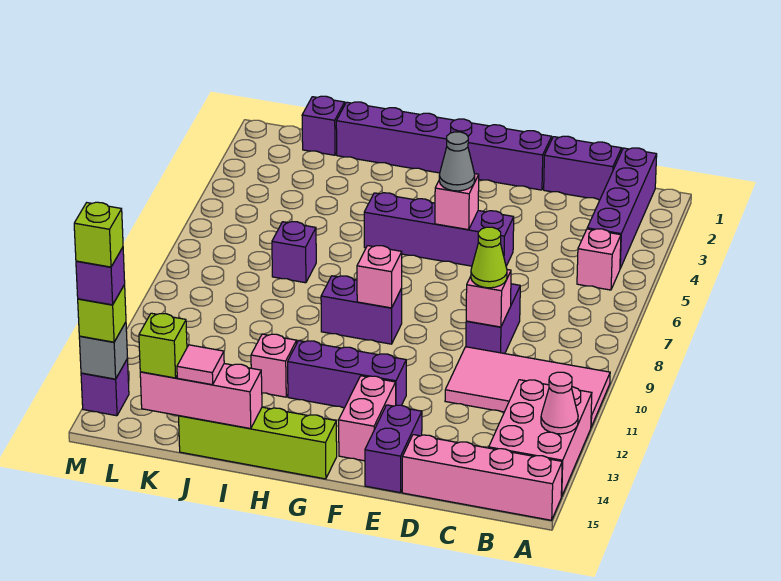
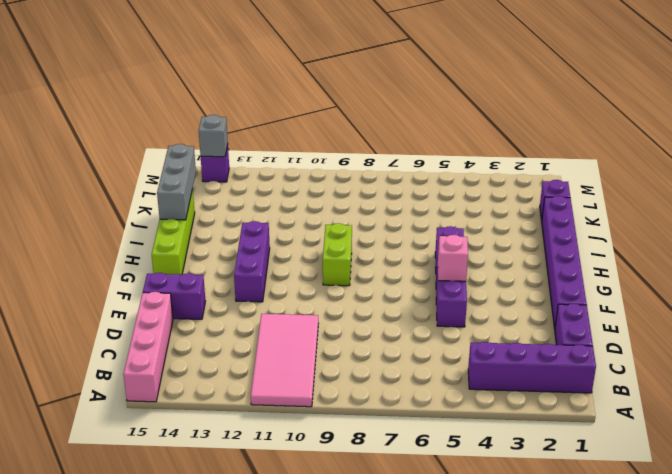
lime brick G9:H9 level 1 -> purple brick G9:H9 level 1
grey brick I15:K15 level 2 -> pink brick I15:K15 level 2
none -> pink brick A12:B14 level 1
none -> pink brick B5 level 1
none -> purple brick D8:D9 level 1
none -> pink brick F13:F14 level 1

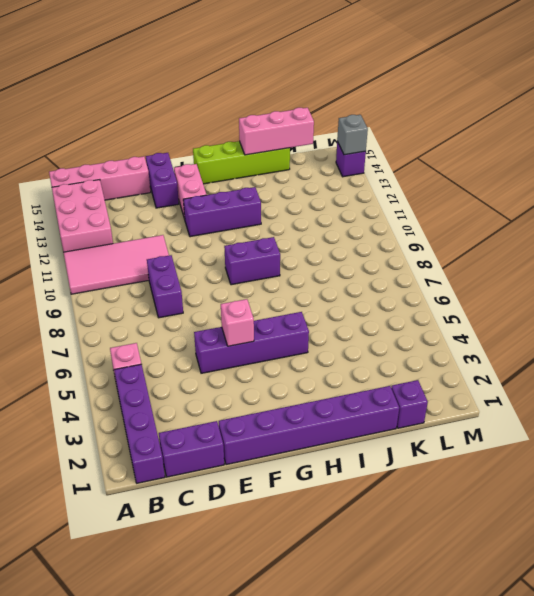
none -> pink brick I12 level 1
none -> purple brick J7 level 1
none -> pink cone A13 level 2
none -> pink brick D9 level 2

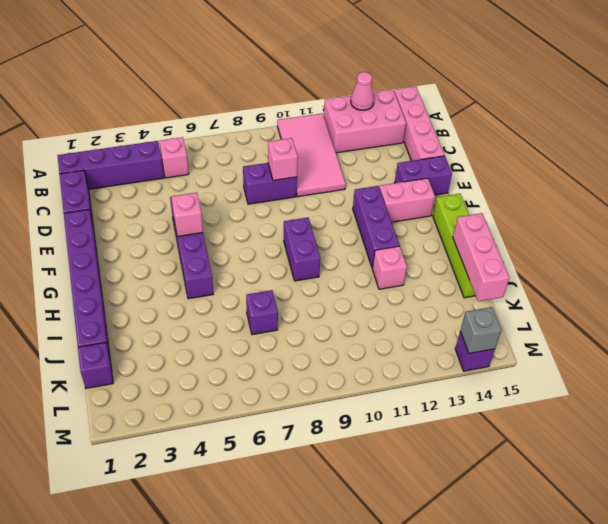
none -> pink brick G9 level 2
none -> lime cone D9 level 3
none -> grey cone F5 level 3
none -> pink tile J15 level 3

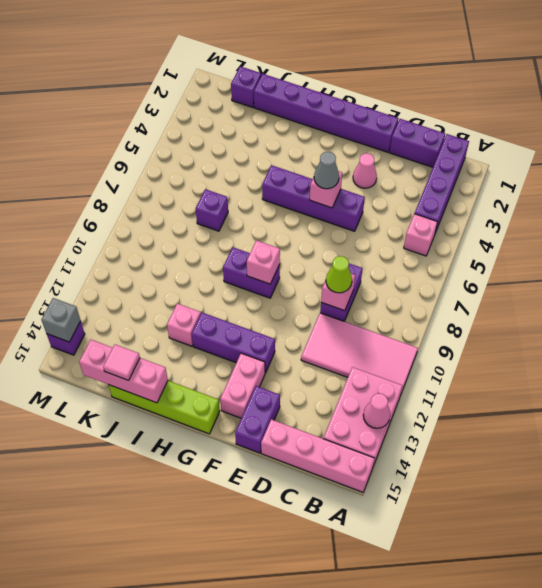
pink cone E3 level 1 -> none
none -> lime brick K15 level 3
none -> lime brick M14 level 3
none -> purple brick M14 level 4
none -> lime brick M14 level 5

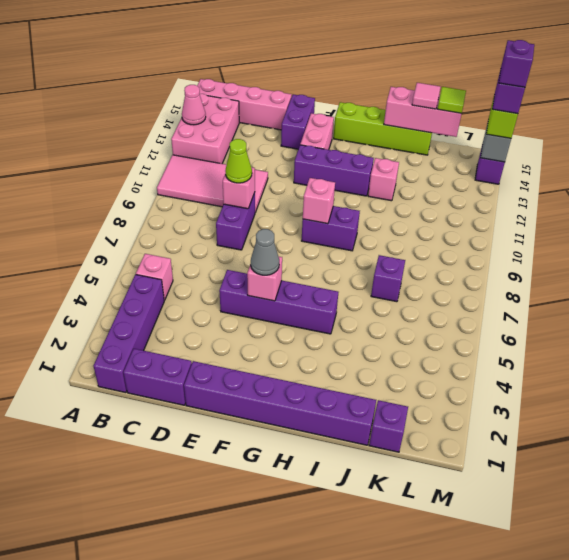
lime tile K15 level 3 -> lime brick K15 level 3
purple brick M14 level 5 -> lime brick M14 level 5

